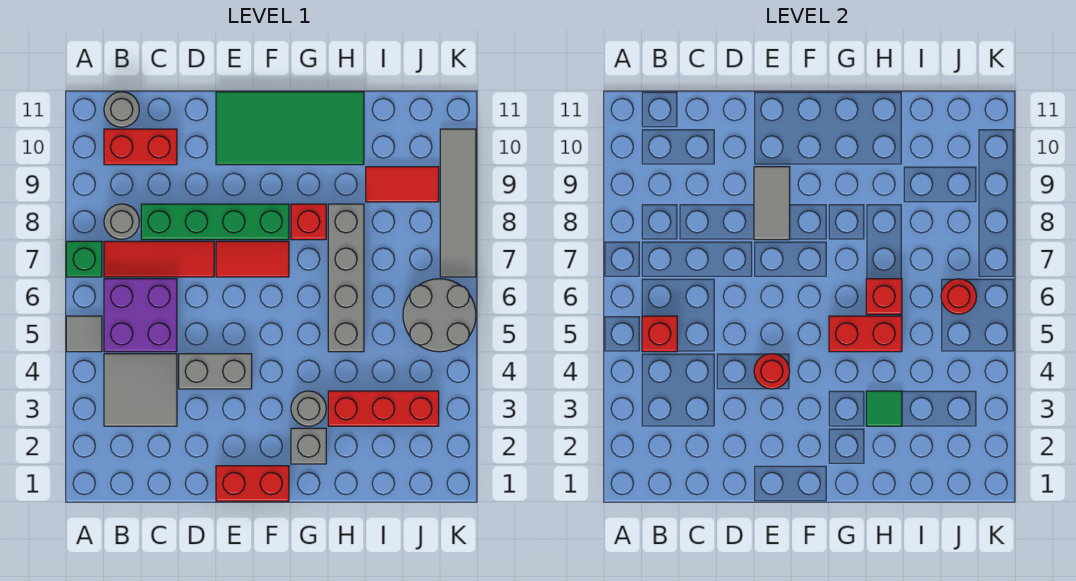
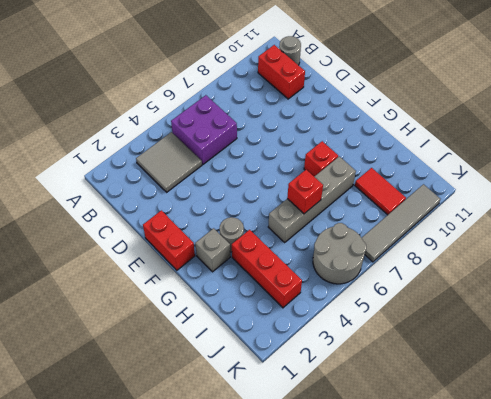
none -> grey tile A5 level 1
none -> green brick A7 level 1
none -> red tile B7:D7 level 1

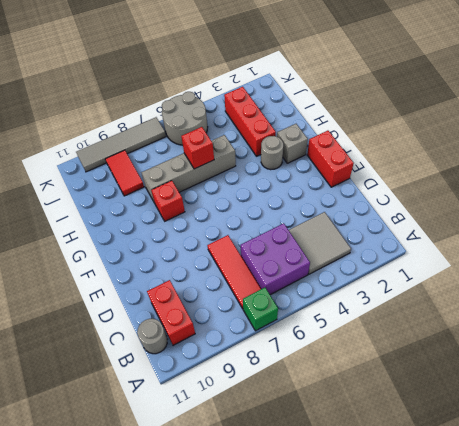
none -> grey tile A5 level 1
none -> grey round brick B8 level 1
none -> green brick C8:F8 level 1

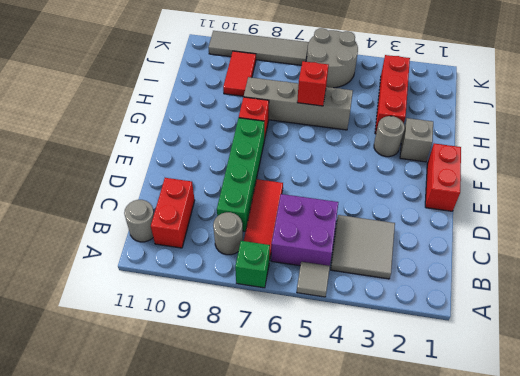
none -> grey brick D4:E4 level 1
none -> red tile E7:F7 level 1
none -> green tile E10:H11 level 1

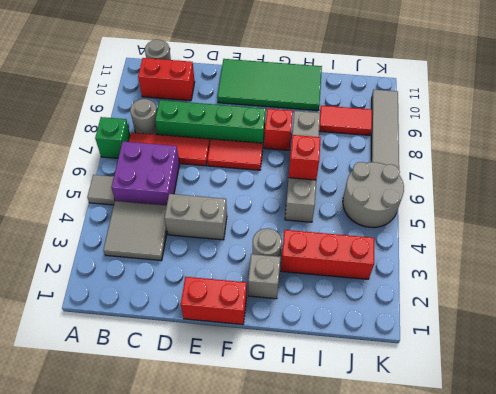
none -> red brick B5 level 2
none -> red round brick E4 level 2
none -> grey tile E8:E9 level 2

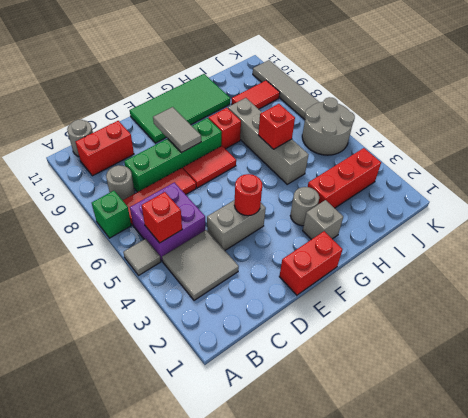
none -> red brick G5:H5 level 2
none -> green tile H3 level 2
none -> red round brick J6 level 2

